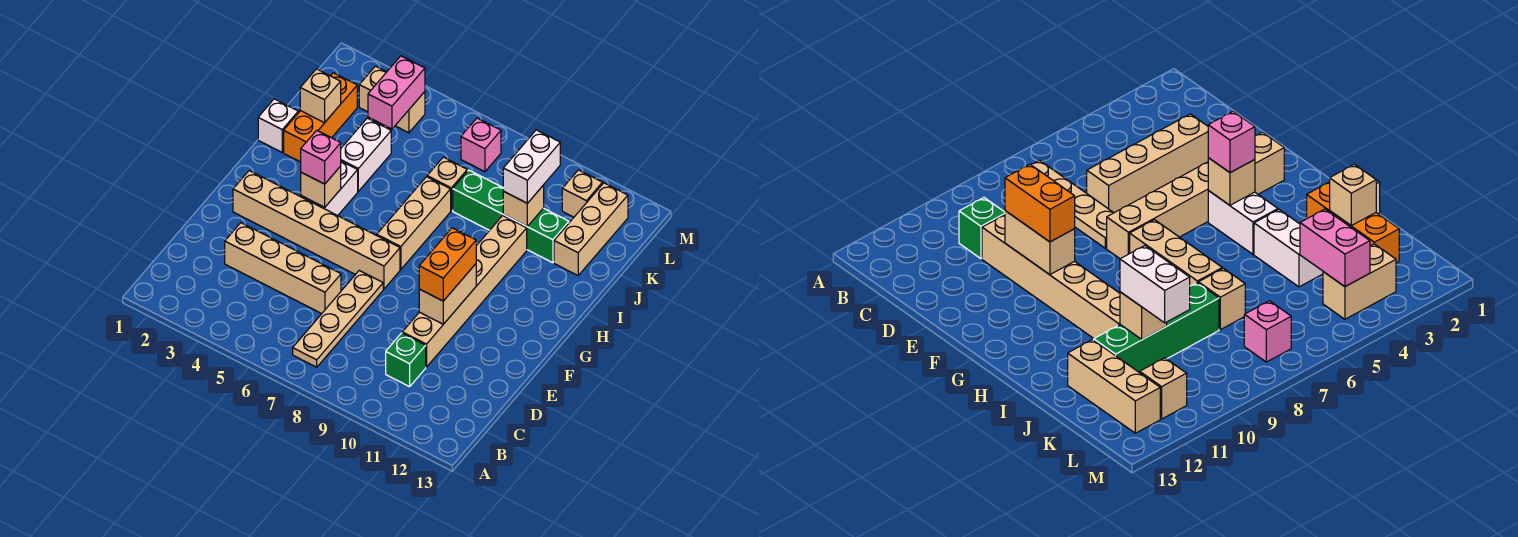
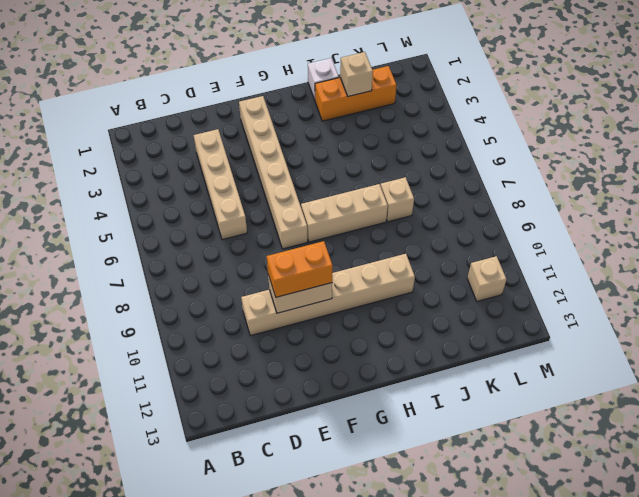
none -> tan plate B7:E7 level 1
none -> green brick C10 level 1
none -> white brick G4:H4 level 1

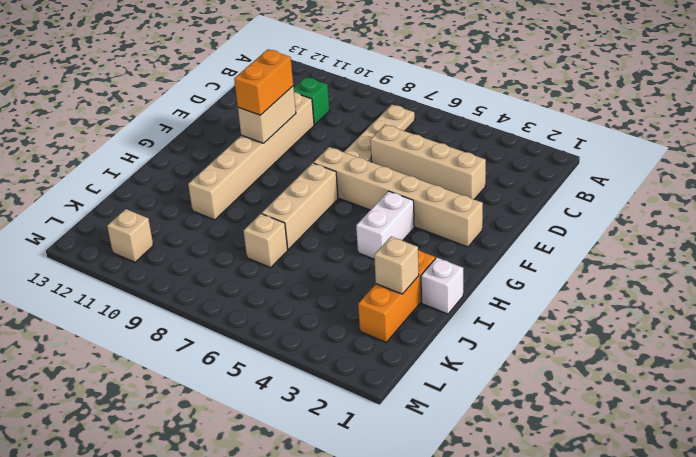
none -> white brick I4:J4 level 1
none -> green brick J8:J11 level 1
none -> tan brick J12:L12 level 1

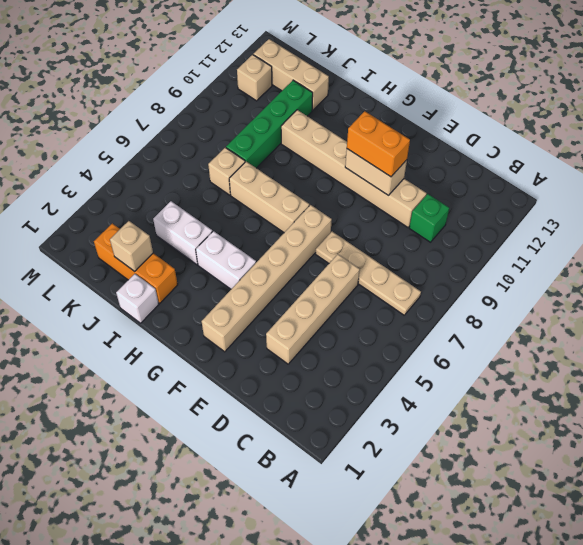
none -> tan brick L3:L4 level 1
none -> pink brick L7 level 1
none -> tan brick G4 level 2

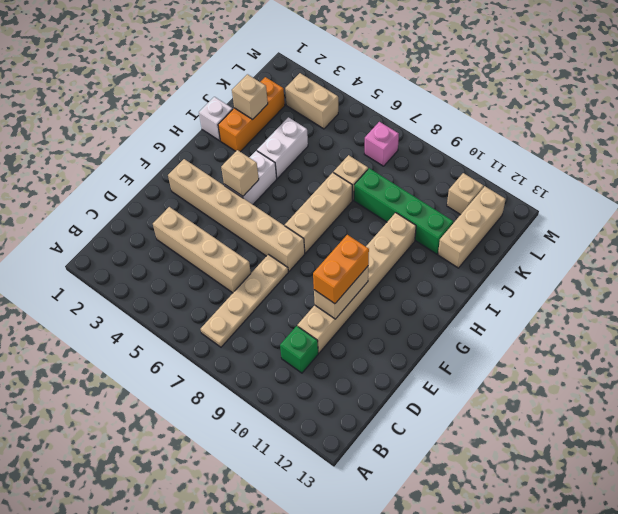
none -> tan brick J10 level 2
none -> pink brick K4:L4 level 2
none -> pink brick G4 level 3

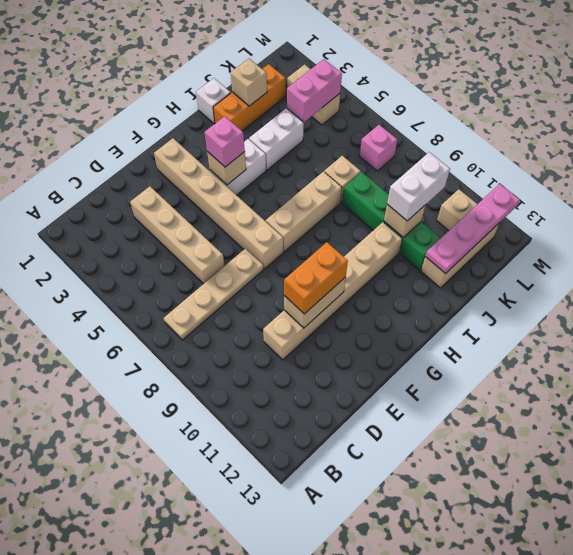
pink plate J12:M12 level 2 -> none
none -> green brick C10 level 1

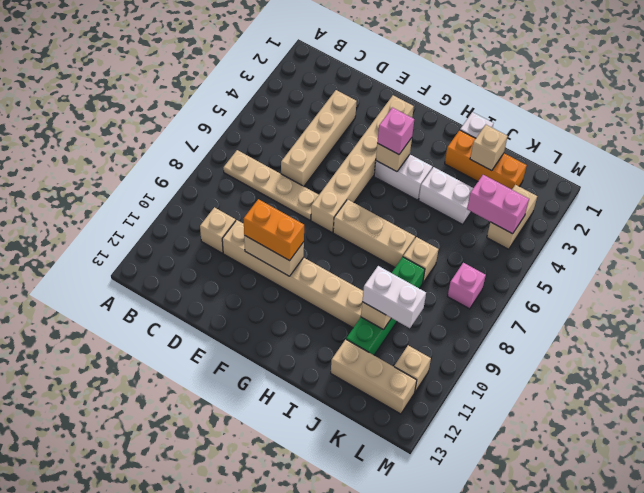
tan brick C10 level 1 -> green brick C10 level 1

